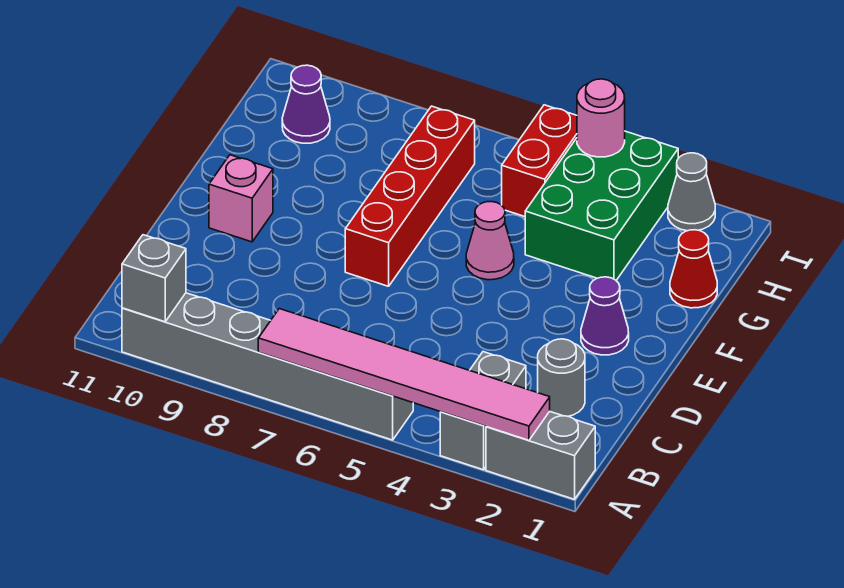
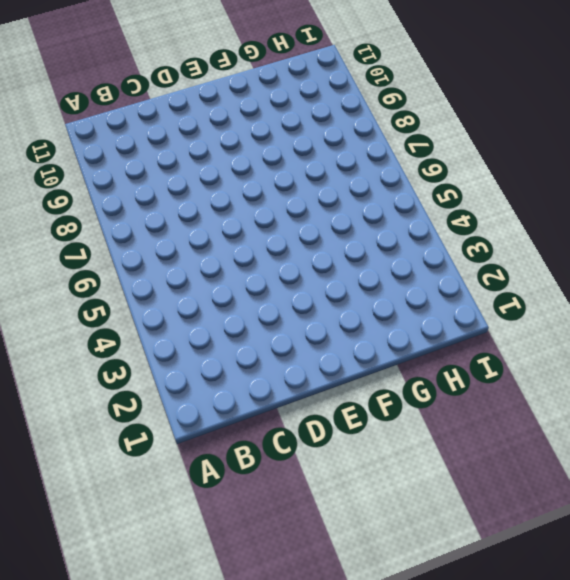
none -> grey brick A1:A2 level 1
none -> grey brick A3:B3 level 1
none -> grey brick A5:A10 level 1

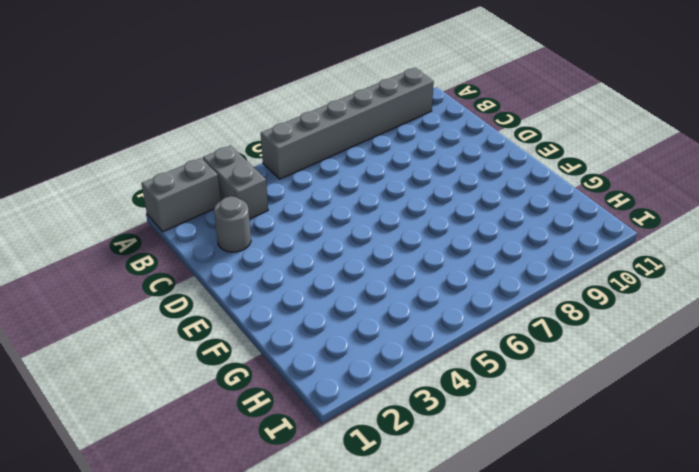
none -> purple cone E2 level 1
none -> red brick E7:H7 level 1
none -> pink brick E10 level 1

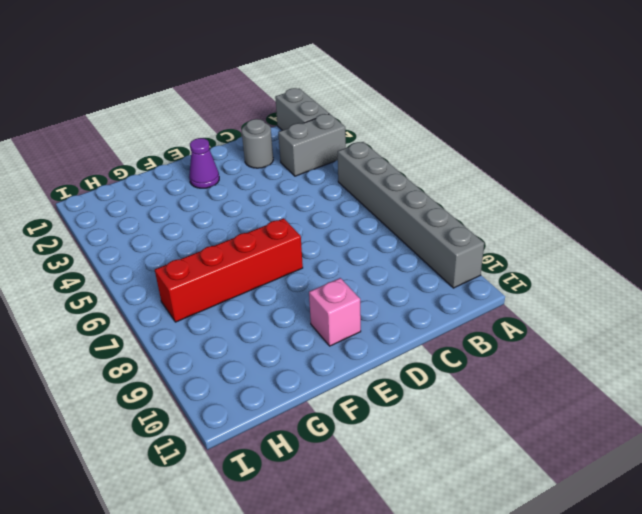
none -> pink cone F5 level 1
none -> red cone G1 level 1
none -> green brick G3:I4 level 1

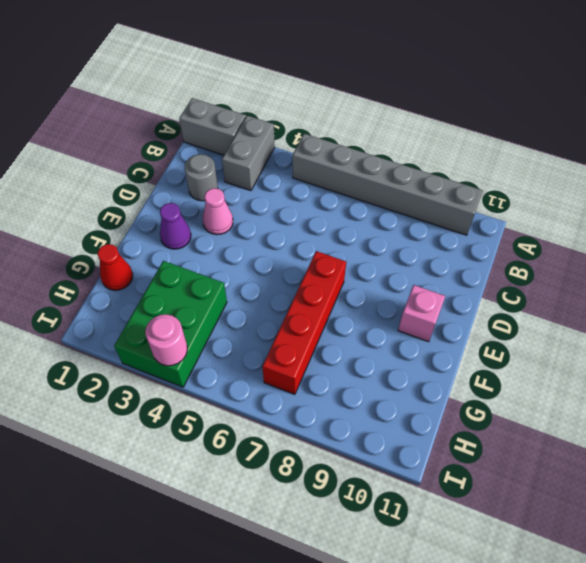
pink cone D3 level 1 -> pink cone F5 level 1
none -> red brick H5:I5 level 1
none -> purple cone H10 level 1
none -> grey cone I2 level 1

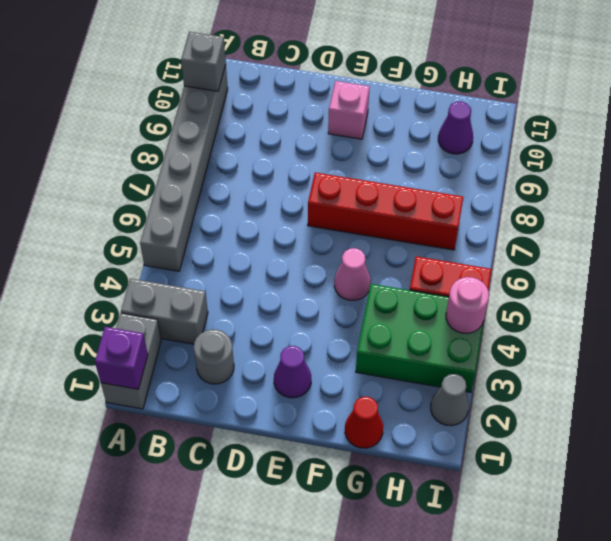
purple brick A1 level 2 -> none
none -> pink tile A2:A7 level 2

